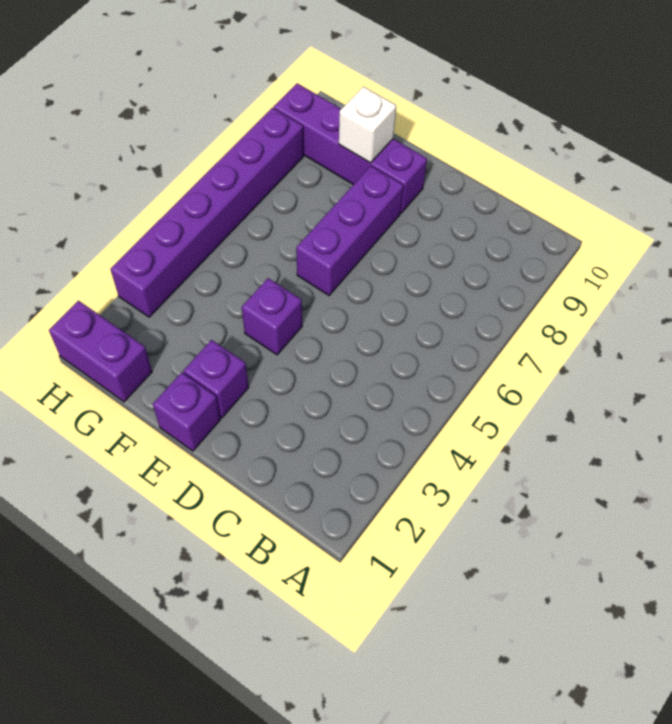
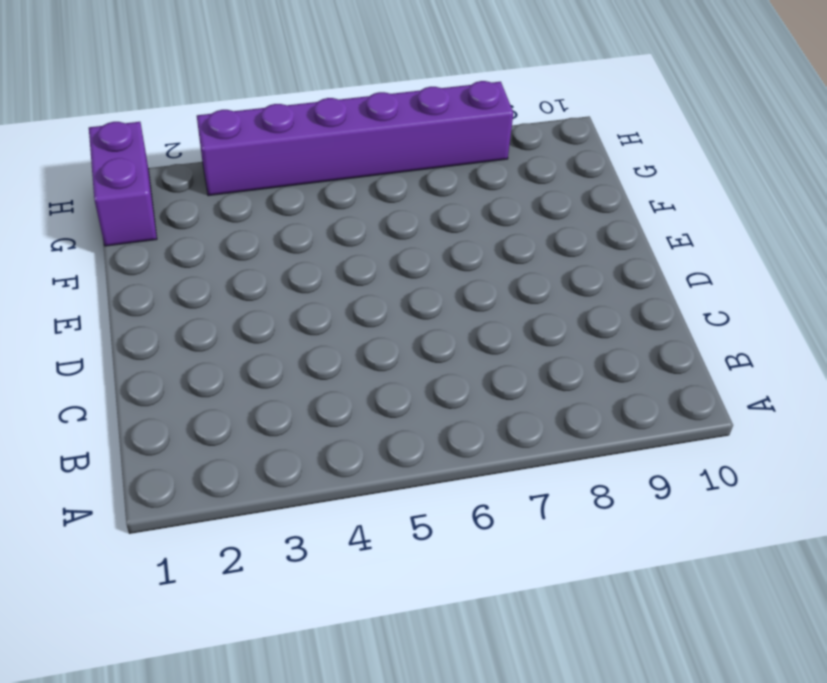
none -> purple brick E1 level 1
none -> purple brick E2 level 1

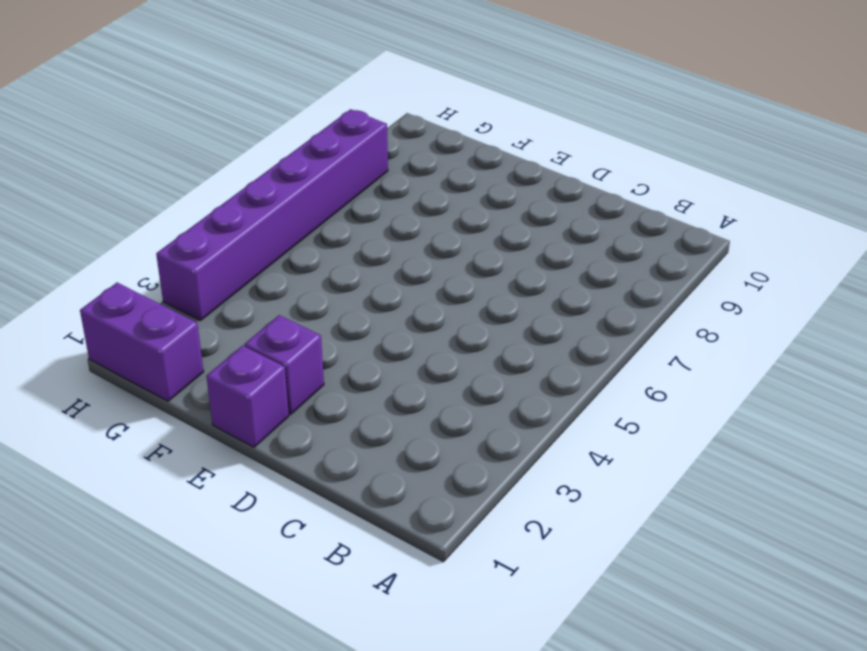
none -> purple brick E4 level 1
none -> purple brick E6:E8 level 1

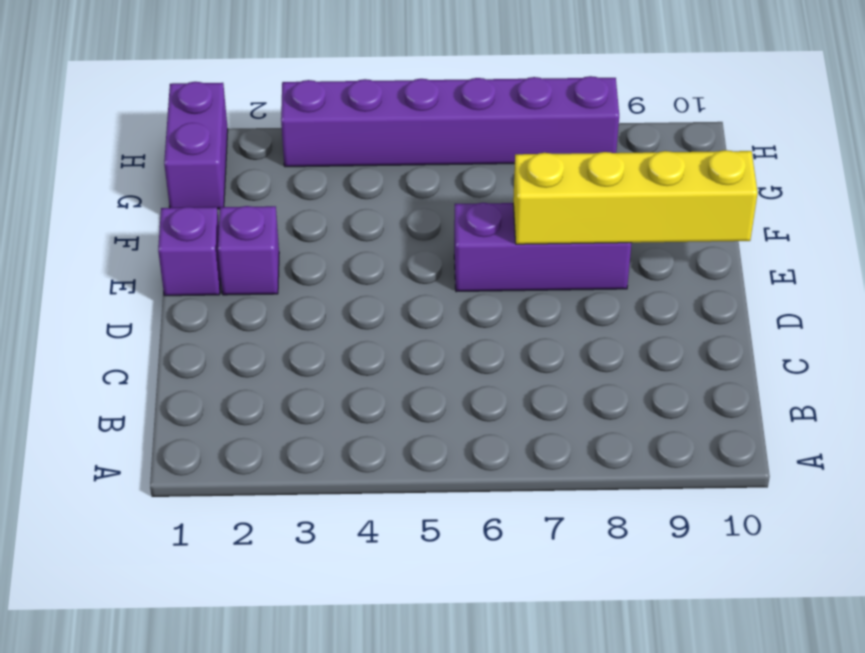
yellow brick E7:E10 level 2 -> none
none -> purple brick E4 level 1
none -> purple brick E9:H9 level 1

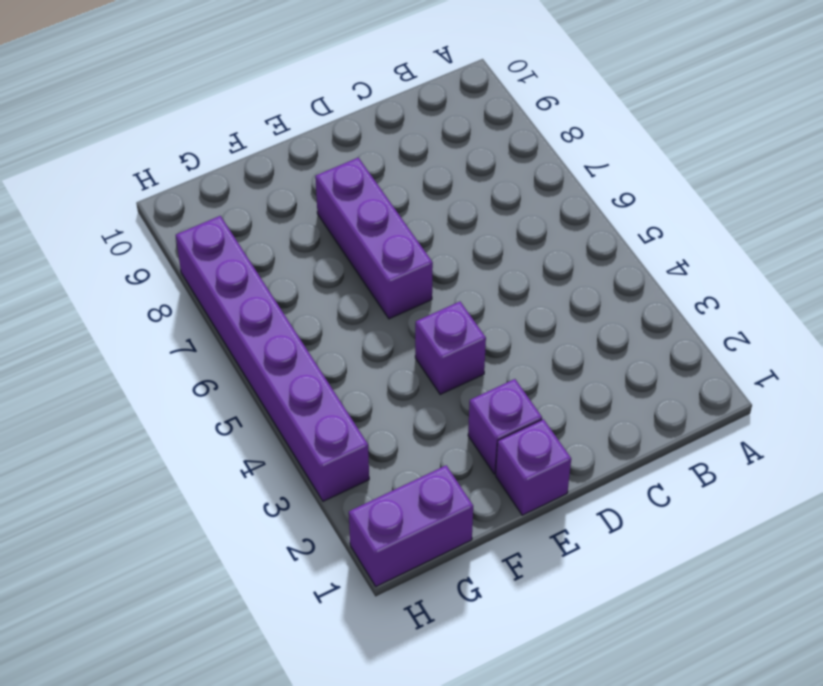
none -> purple brick E9:H9 level 1
none -> white brick F9 level 2

